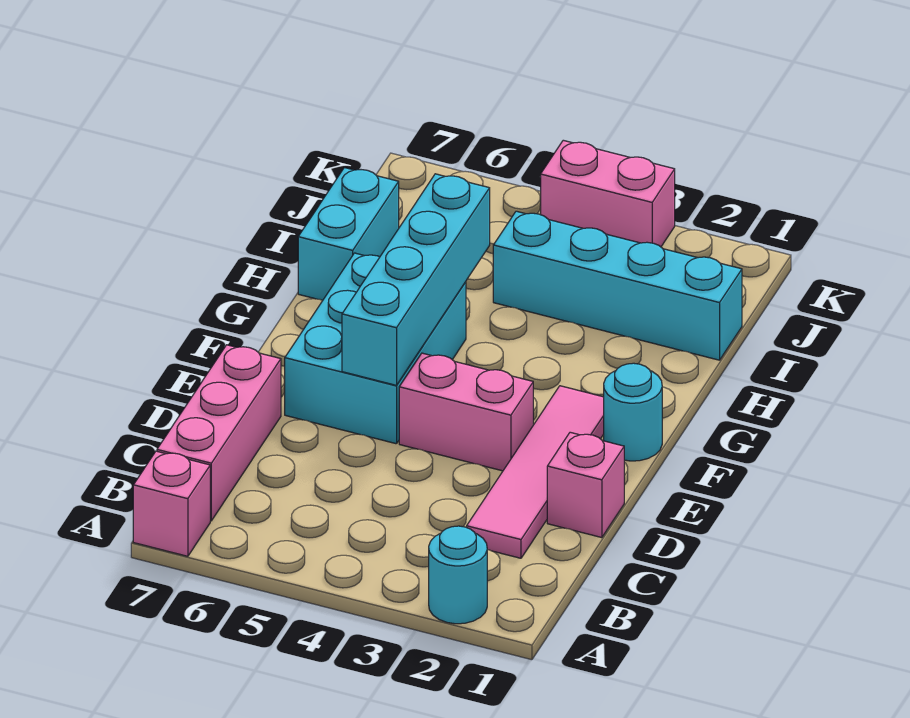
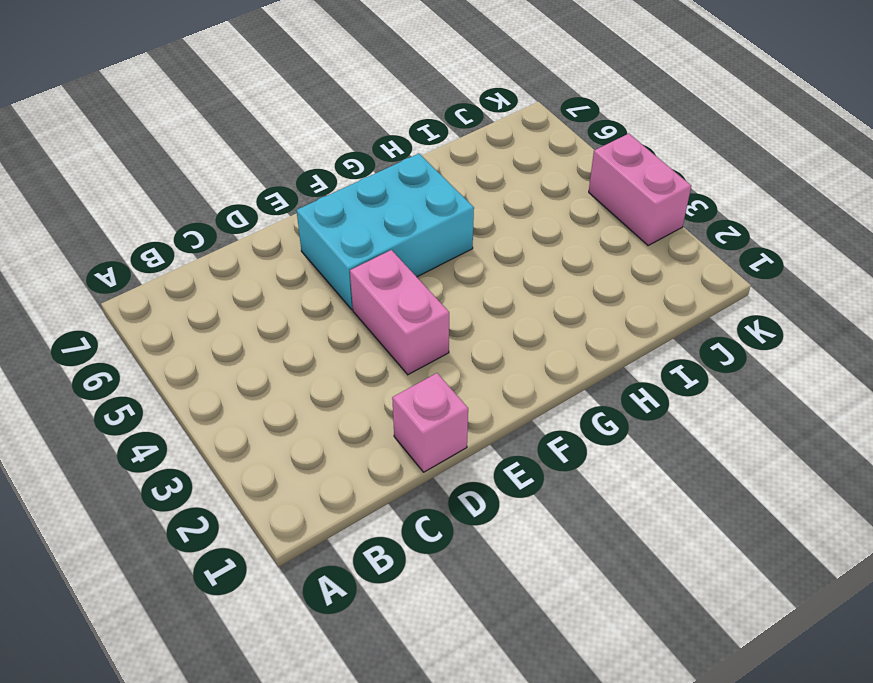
none -> cyan round brick A2 level 1
none -> pink brick A7 level 1
none -> pink brick B7:D7 level 1

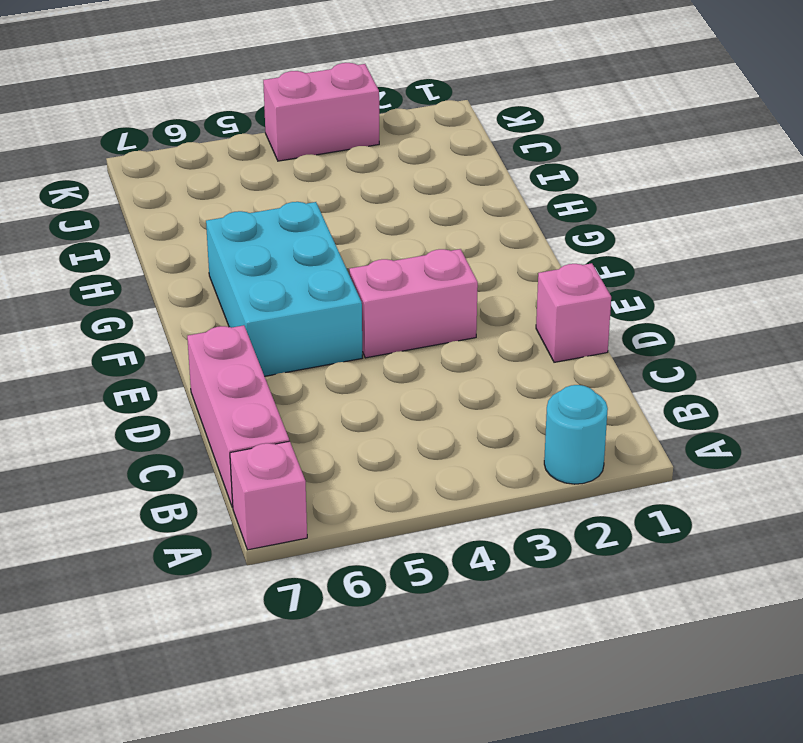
none -> pink tile C2:F2 level 1
none -> cyan round brick F1 level 1
none -> cyan brick H7:I7 level 1

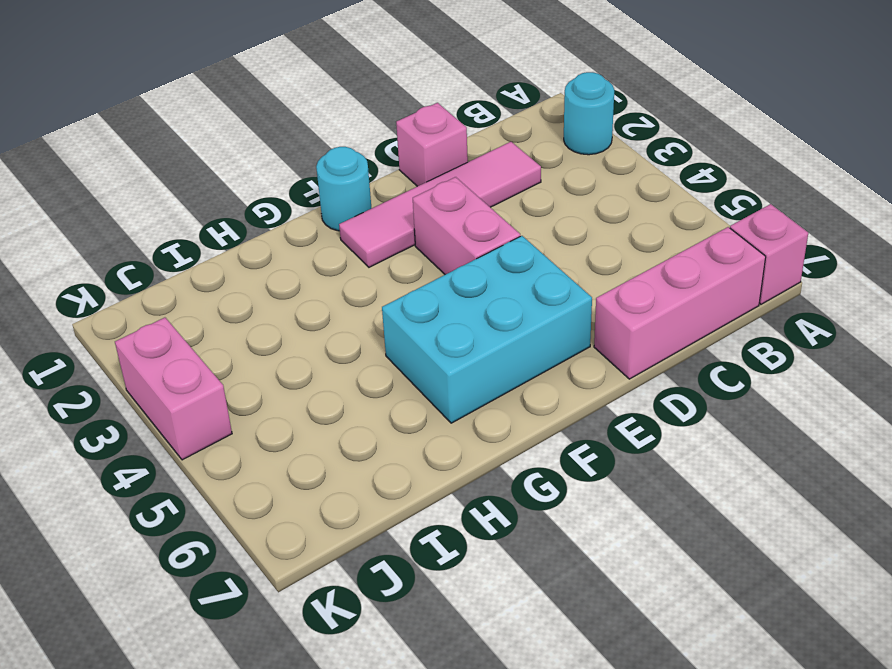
none -> cyan brick H7:I7 level 1
none -> cyan brick I1:I4 level 1
none -> cyan brick E5:H5 level 2

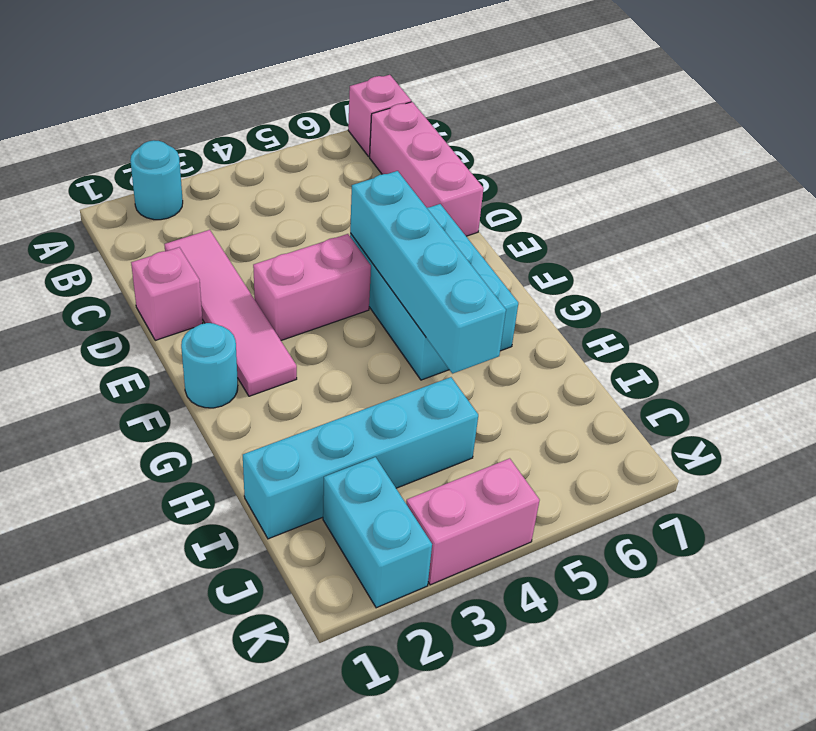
cyan brick J2:K2 level 1 -> cyan brick H7:I7 level 1

